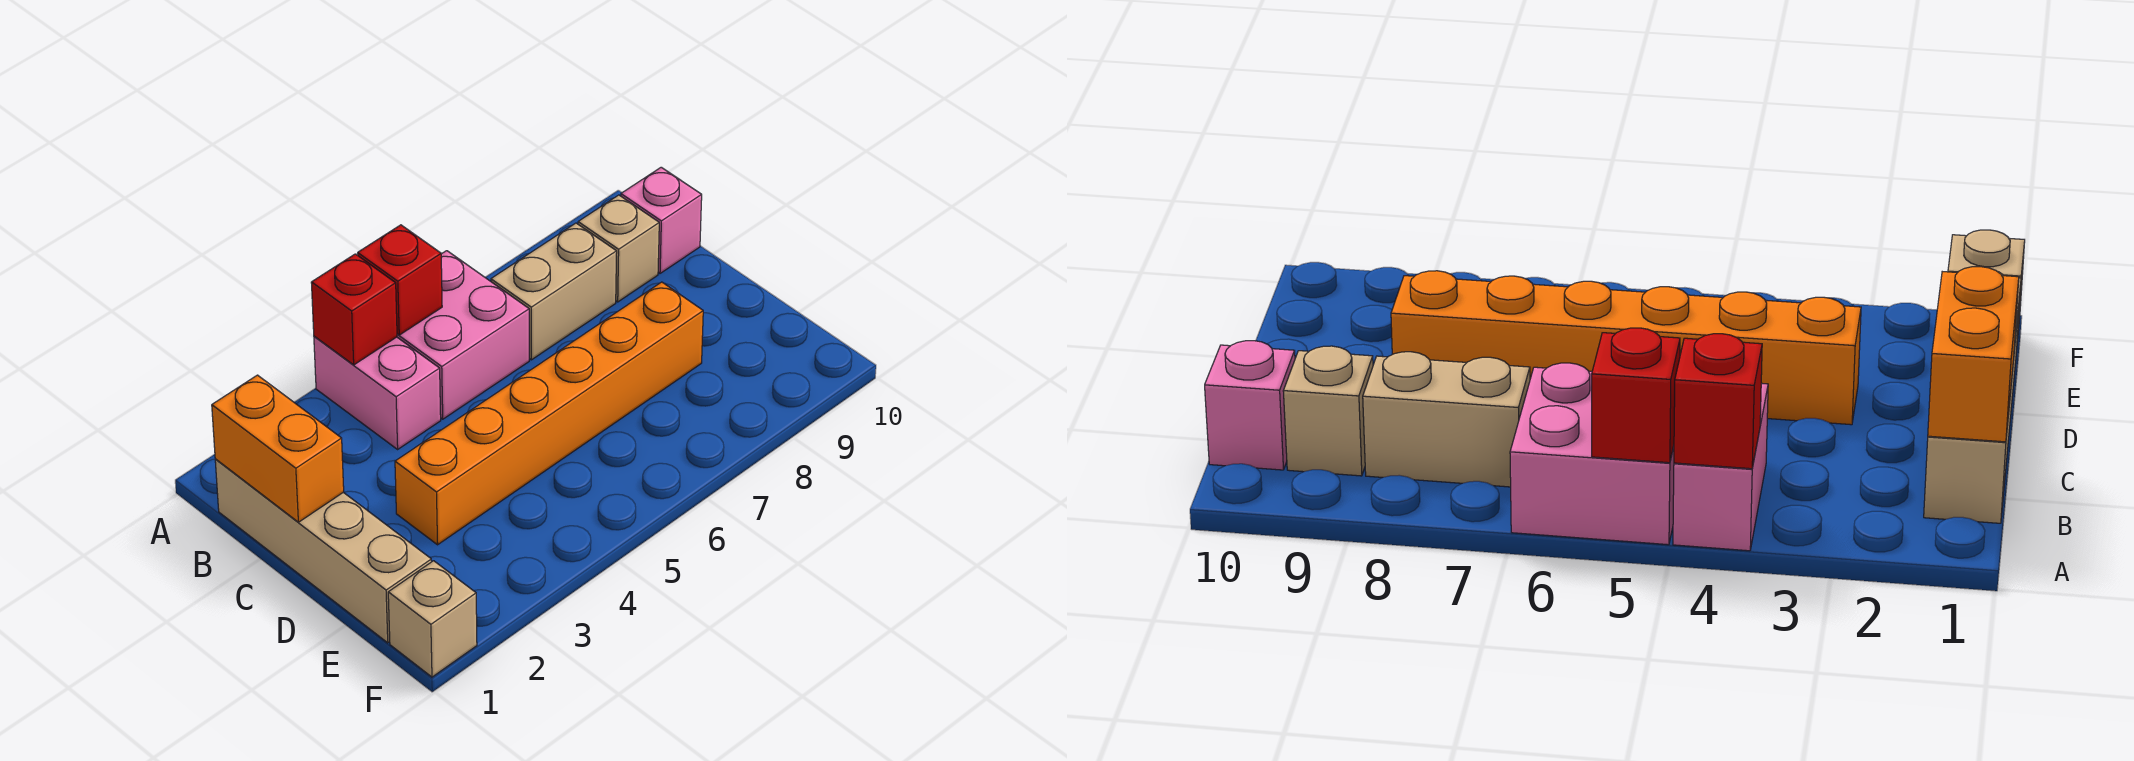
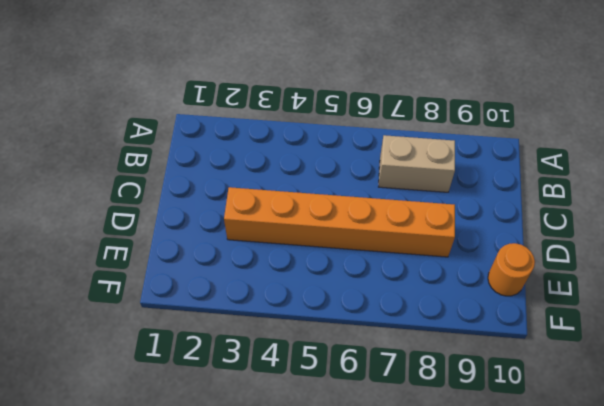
orange round brick E10 level 1 -> none
none -> pink brick A4:B4 level 1
none -> pink brick A5:B6 level 1

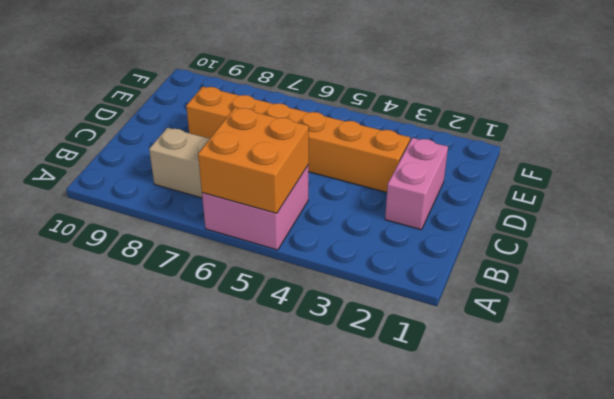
orange brick A5:B6 level 2 -> red brick A5 level 2
pink brick C2:D2 level 1 -> pink brick A4:B4 level 1
none -> tan brick B1:E1 level 1
none -> tan brick B9 level 1

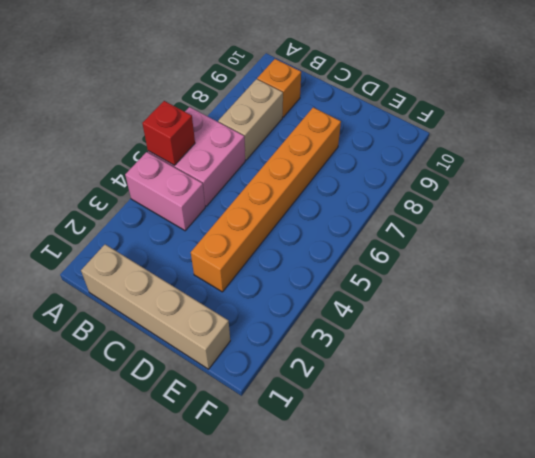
orange brick B9 level 1 -> tan brick B9 level 1
none -> pink brick B10 level 1
none -> tan brick F1 level 1

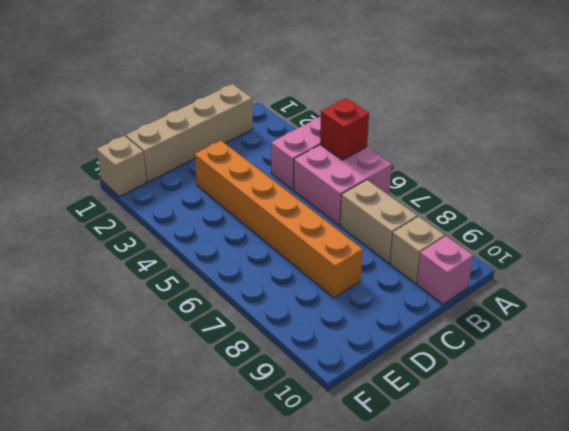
none -> red brick A4 level 2
none -> orange brick B1:C1 level 2

